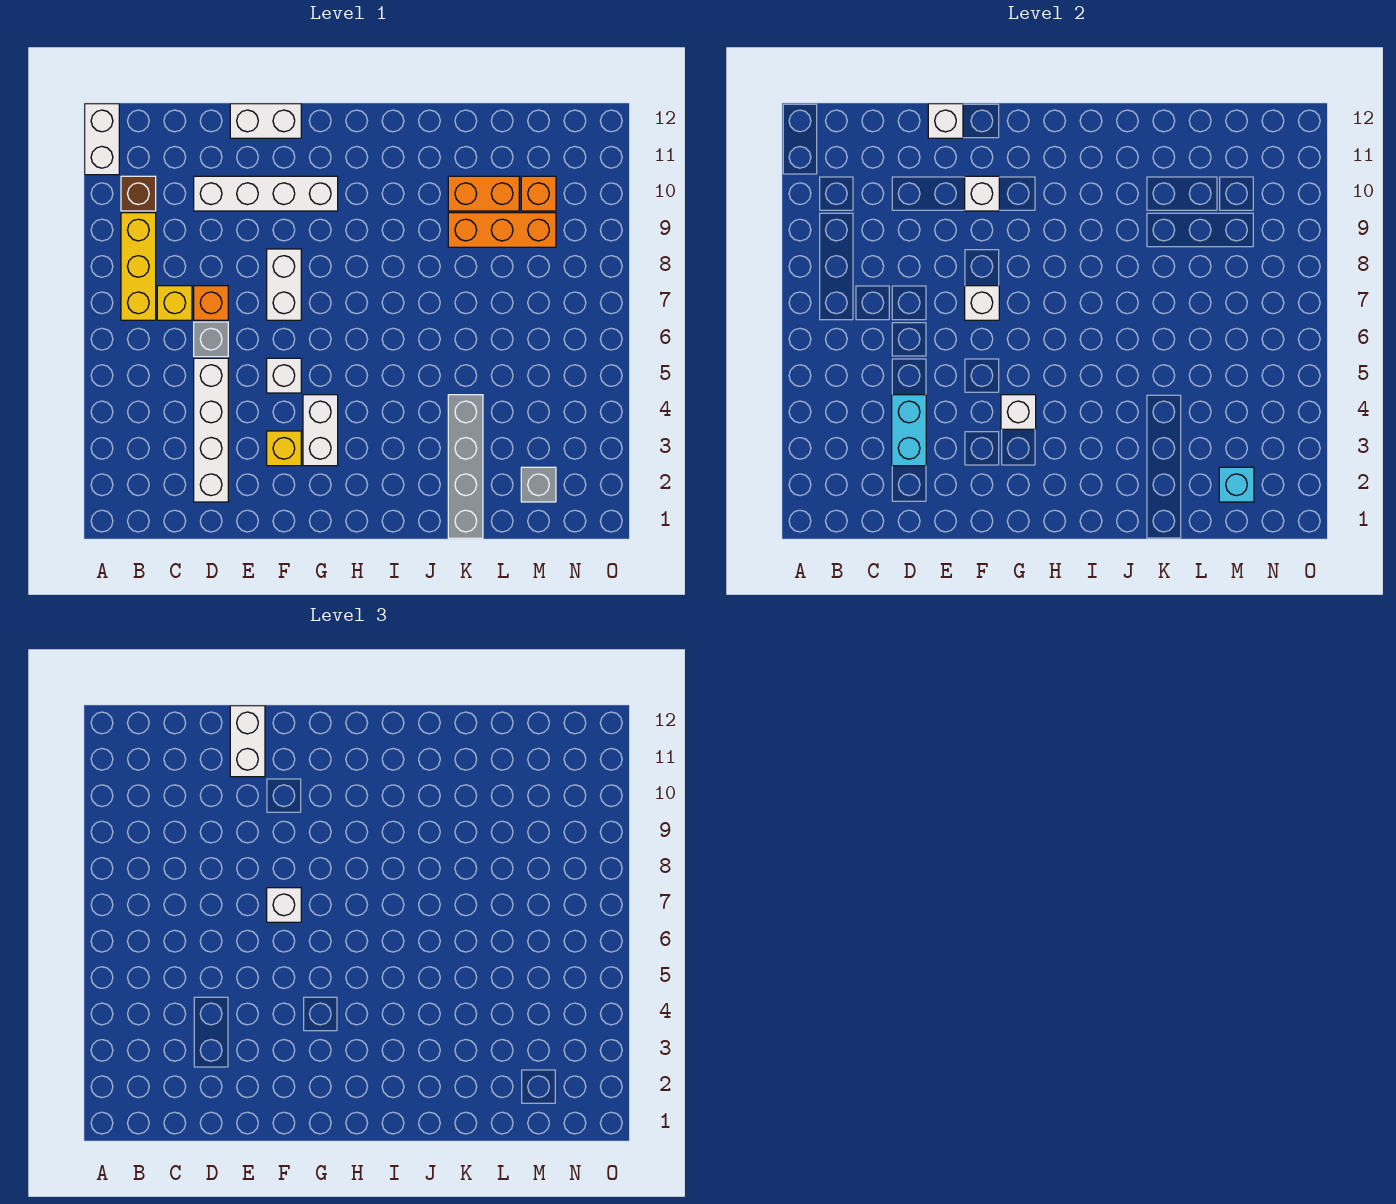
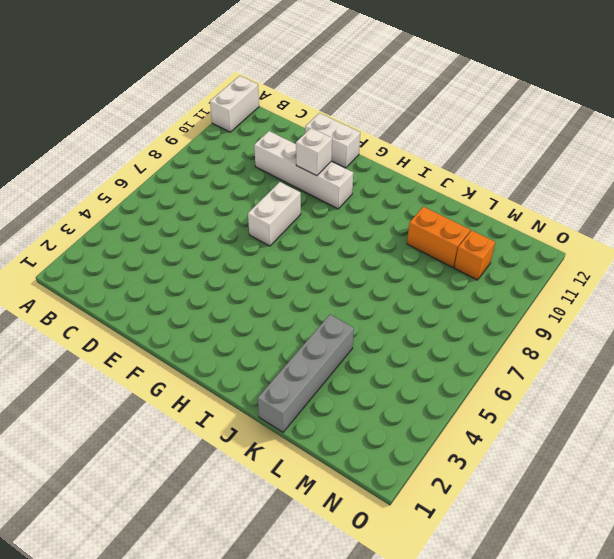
none -> yellow brick B7:B9 level 1
none -> brown brick B10 level 1
none -> yellow brick C7 level 1

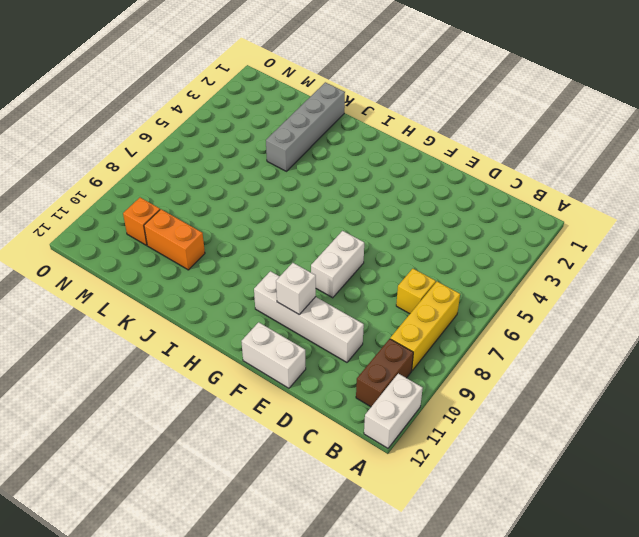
brown brick B10:B11 level 1 -> brown brick B10 level 1
none -> white brick D2:D5 level 1
none -> grey brick D6 level 1
none -> orange brick D7 level 1

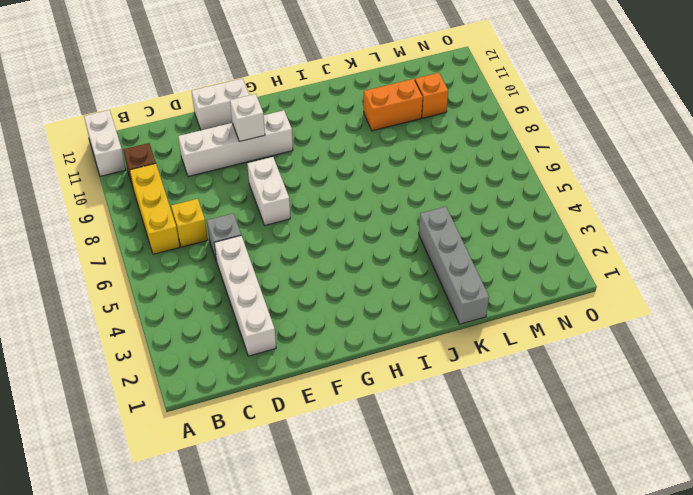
none -> orange brick D7 level 1
none -> yellow brick F3 level 1
none -> white brick F5 level 1

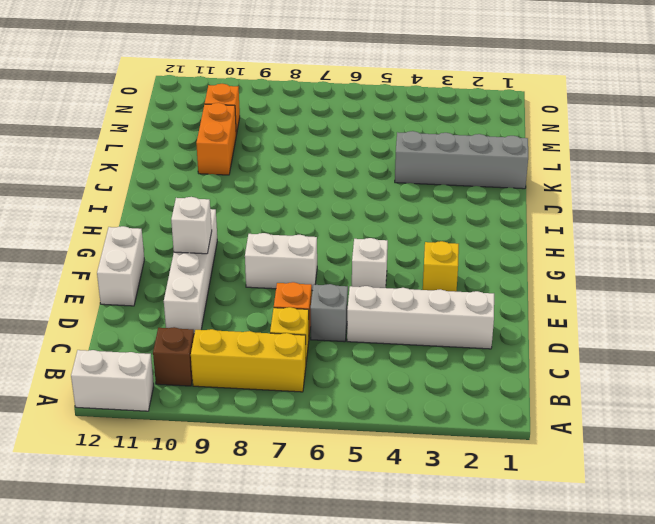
none -> white brick G3:G4 level 1
none -> orange brick K9:M9 level 1
none -> grey brick M2 level 1

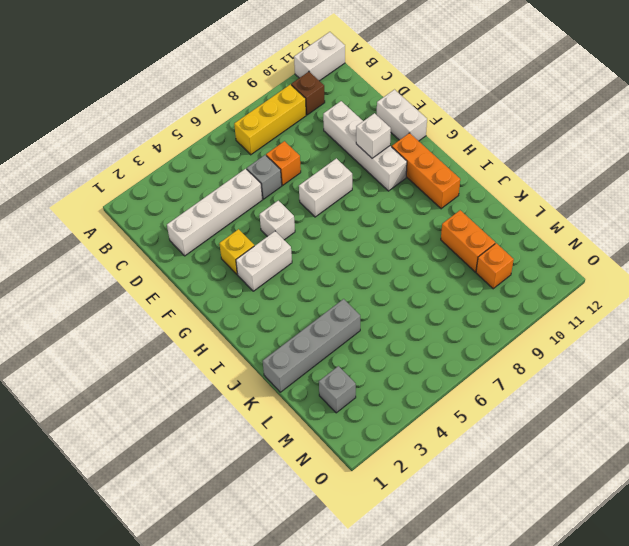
orange brick G11:I11 level 1 -> orange brick K9:M9 level 1
none -> yellow brick C7 level 1
none -> cyan brick D3:D4 level 2
none -> white brick E12 level 2

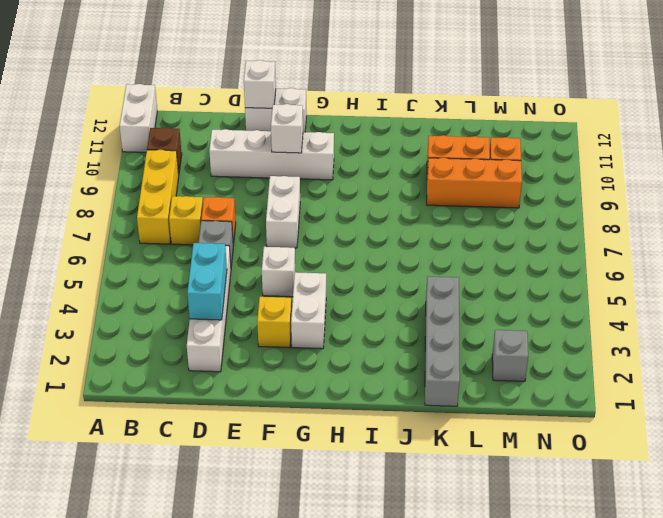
none -> white brick F7 level 2
none -> white brick G4 level 2
none -> cyan brick M2 level 2

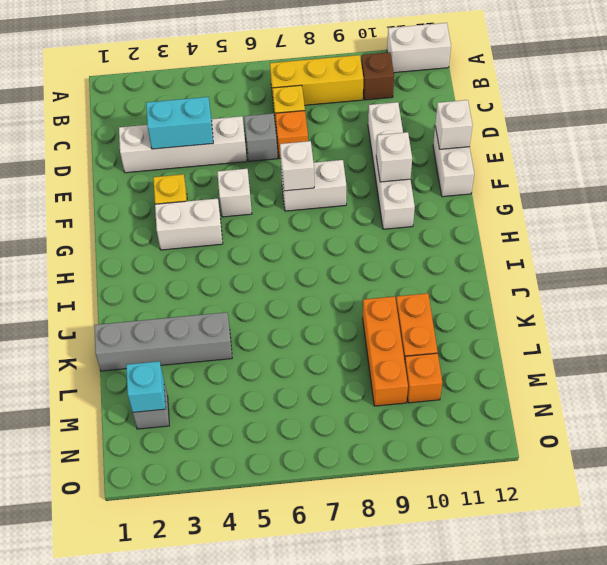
none -> white brick G4 level 2
none -> white brick E11:E12 level 3
none -> white brick F7 level 3

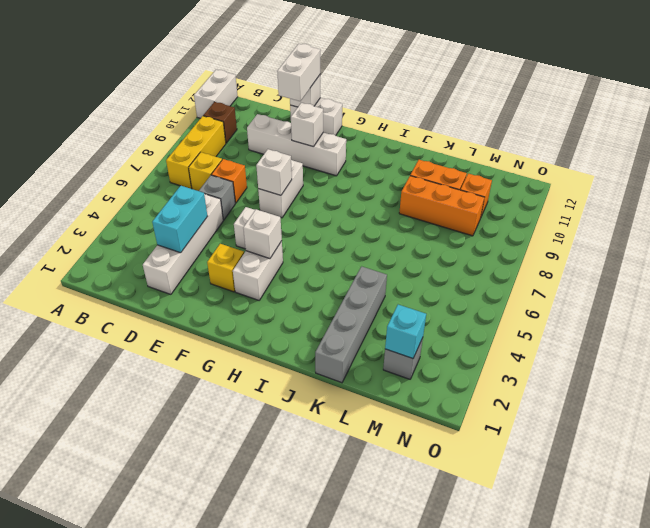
none -> white brick F7 level 3

